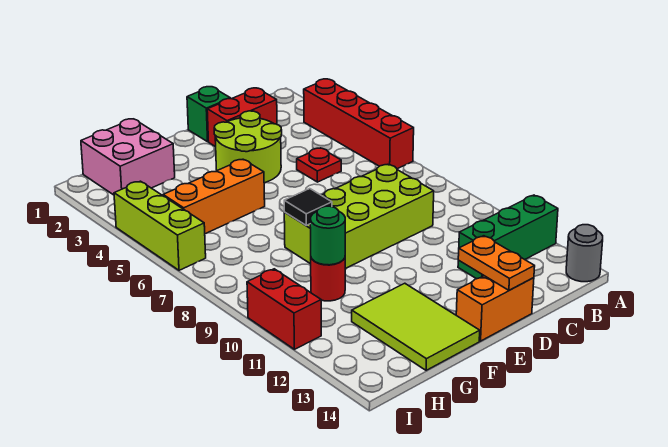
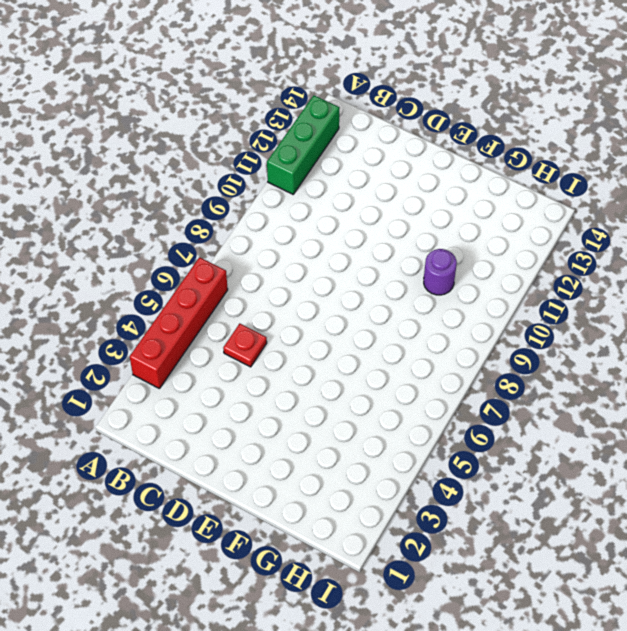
green brick A11:A13 level 1 -> green brick A12:C12 level 1
purple round brick G10 level 1 -> red round brick G10 level 1
none -> grey round brick A14 level 1
none -> red brick C2:D2 level 1
none -> lime brick C8:F9 level 1

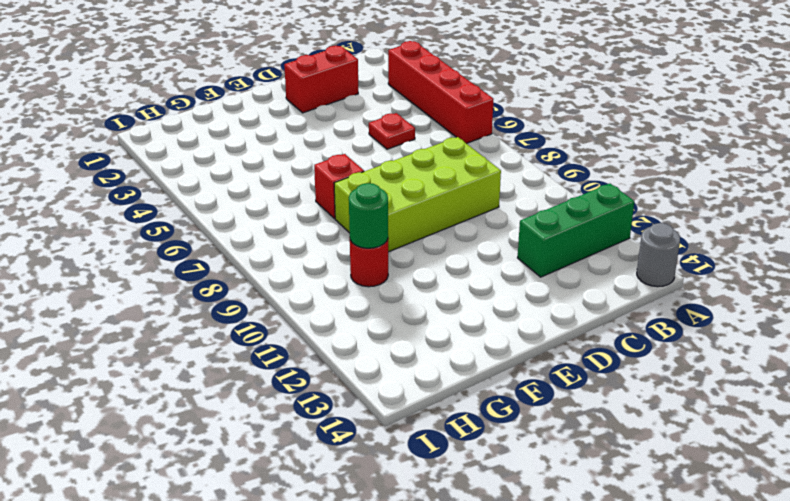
red brick F7 level 1 -> none
none -> green brick D1 level 1
none -> lime round brick D3:E4 level 1
none -> orange brick D14:E14 level 1

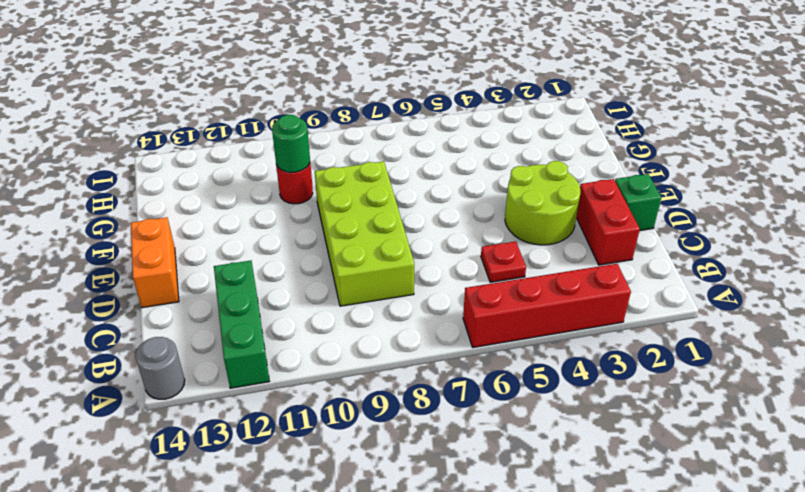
none -> orange brick F5:H5 level 1
none -> lime tile F12:G14 level 1
none -> pink brick G1:H2 level 1

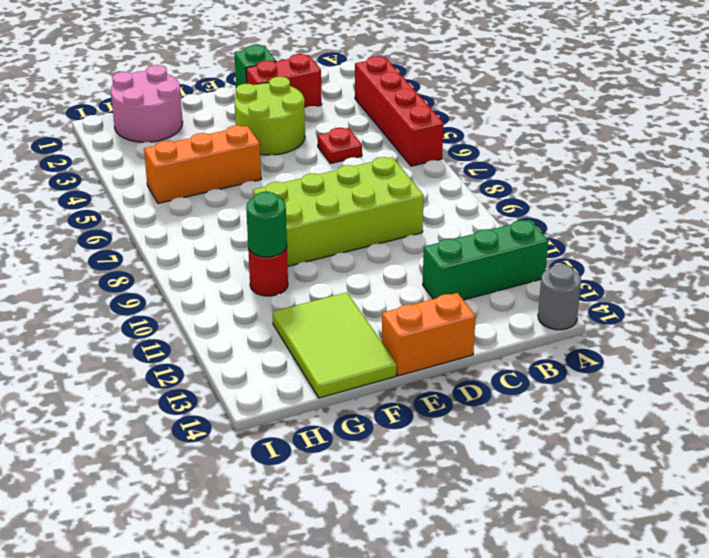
pink round brick G1:H2 level 1 -> pink brick G1:H2 level 1
none -> lime brick I4:I6 level 1
none -> red brick I10:I11 level 1
none -> orange plate D13:D14 level 2

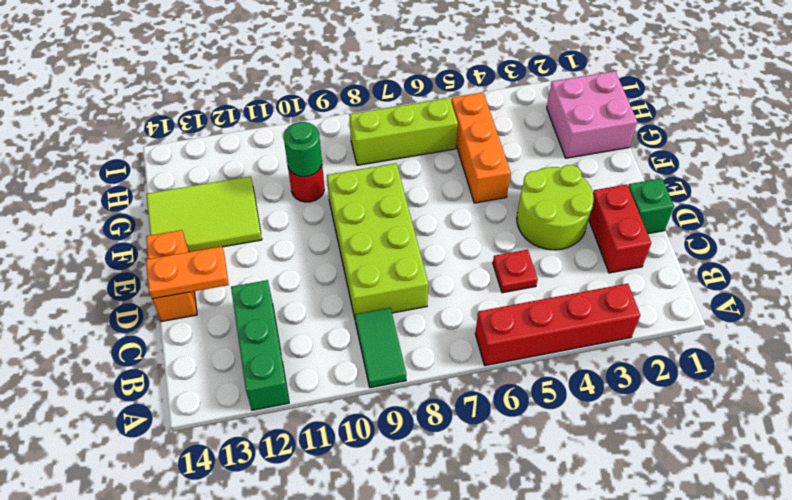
green tile A9:B9 level 1 -> none
lime brick H6:H8 level 1 -> lime brick I4:I6 level 1
none -> grey round brick A14 level 1
none -> red brick I10:I11 level 1
none -> black tile F8 level 2

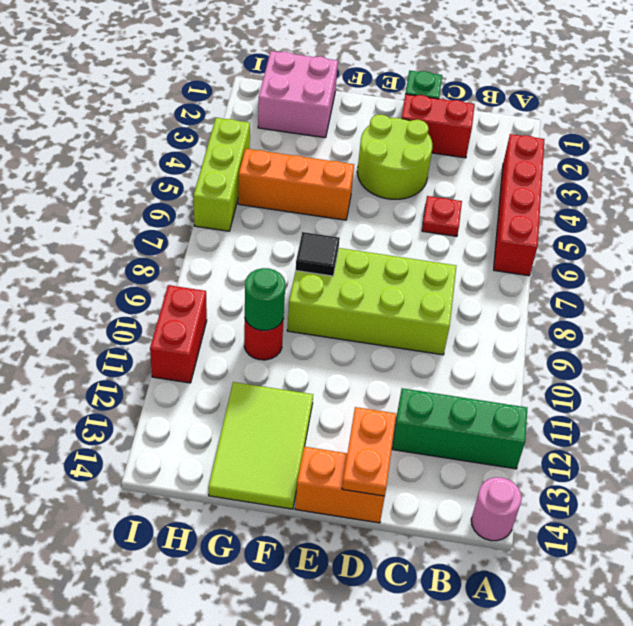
pink round brick A14 level 1 -> grey round brick A14 level 1

